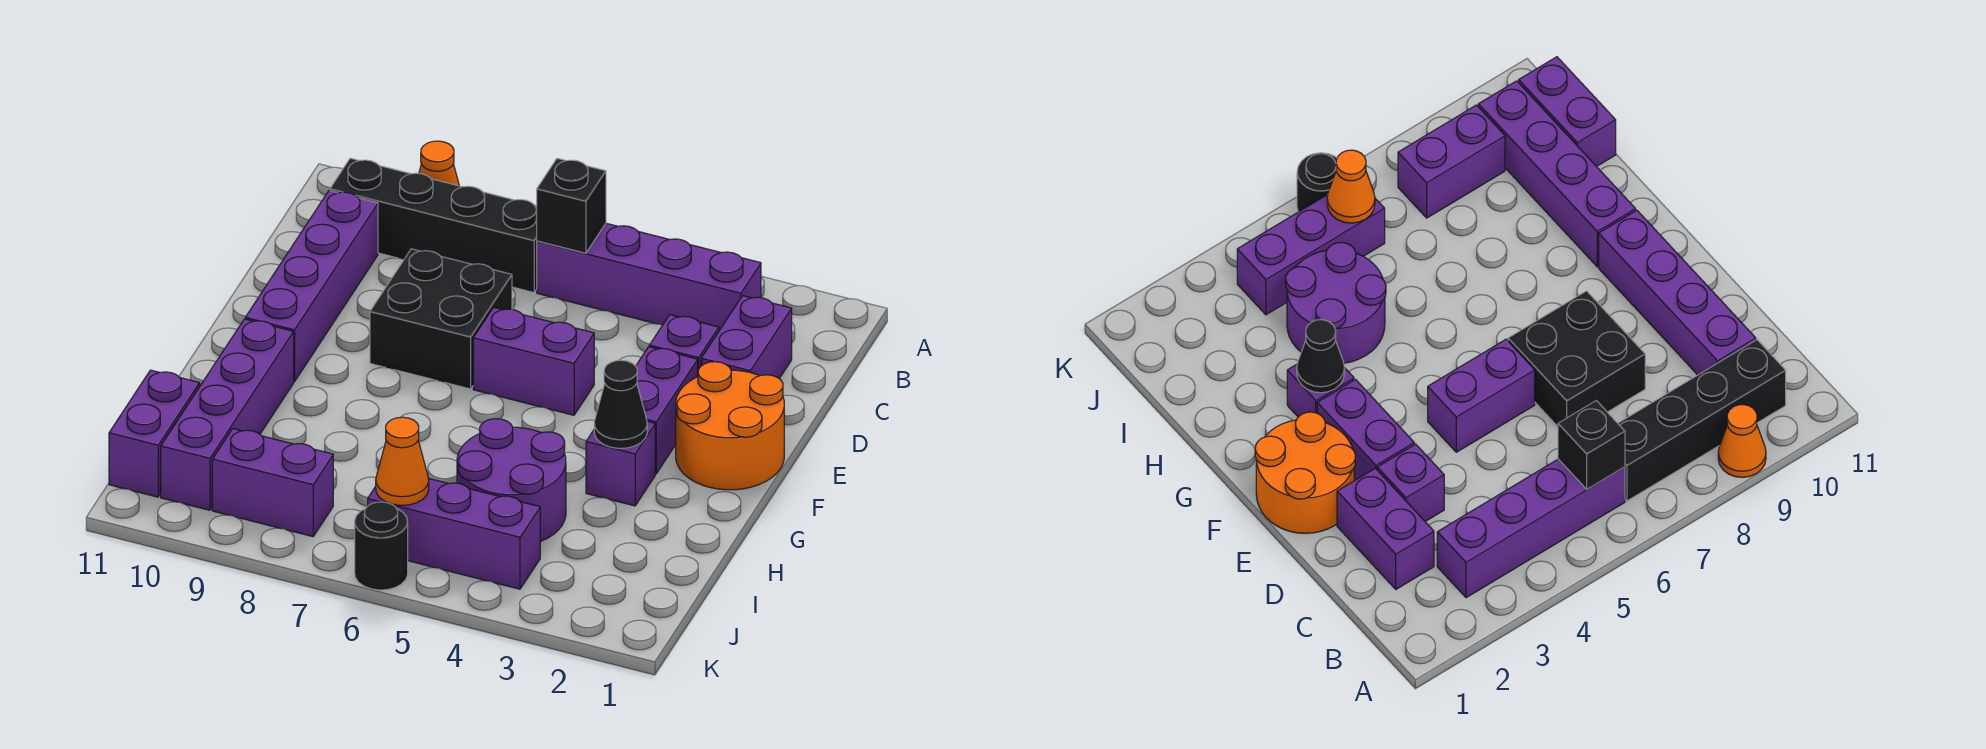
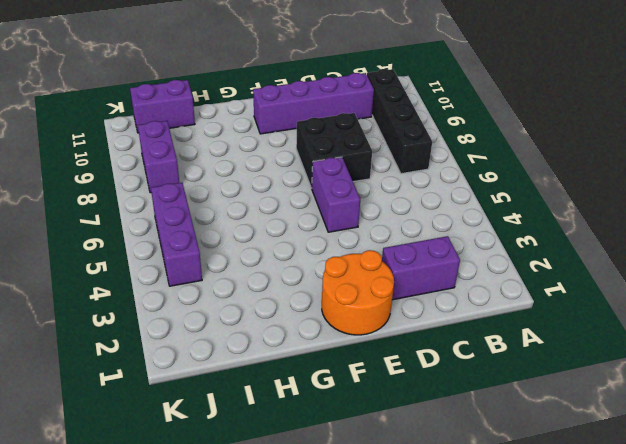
none -> orange cone A9 level 1
none -> purple brick B3:B6 level 1
none -> purple brick D3 level 1

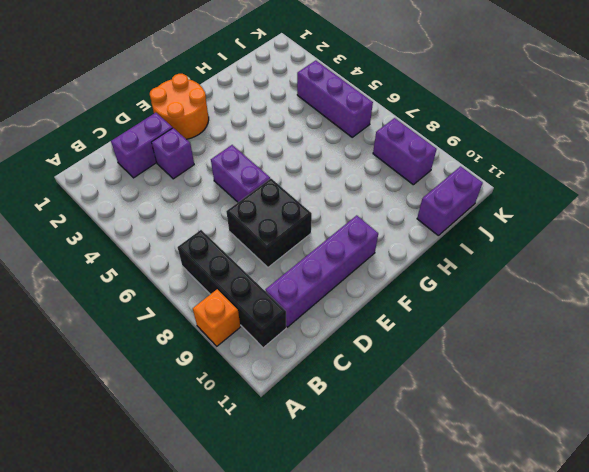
orange brick A9 level 1 -> orange cone A9 level 1
none -> purple brick B3:B6 level 1
none -> purple brick E3:F3 level 1
none -> purple brick G3 level 1

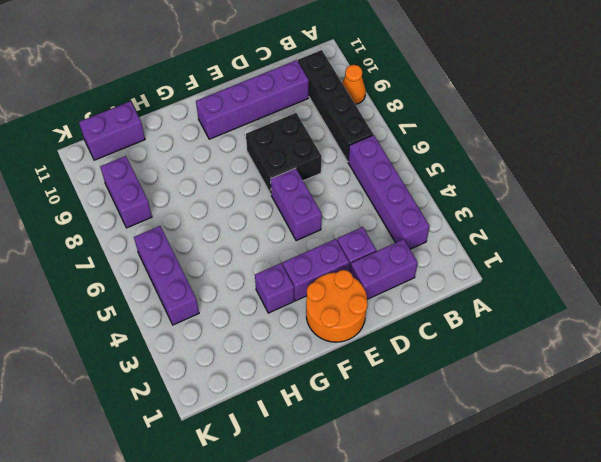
none -> purple brick G10:J10 level 1
none -> purple round brick H4:I5 level 1
none -> black round brick K6 level 1

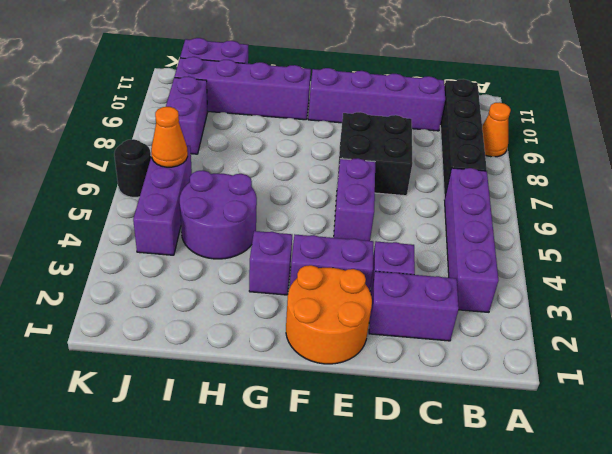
none -> black brick B6 level 2
none -> black cone G3 level 2

